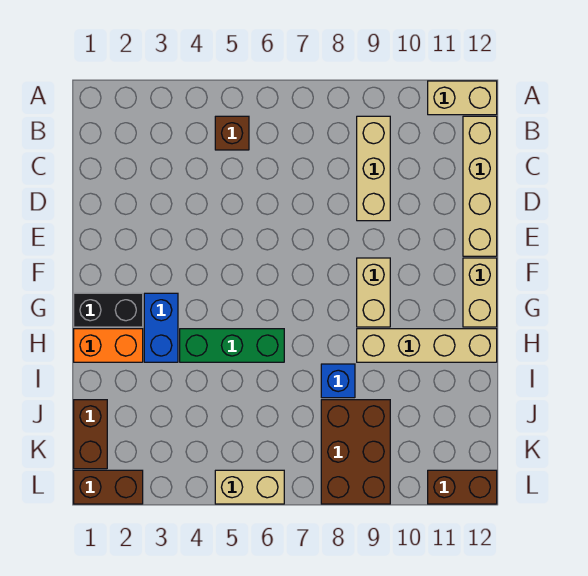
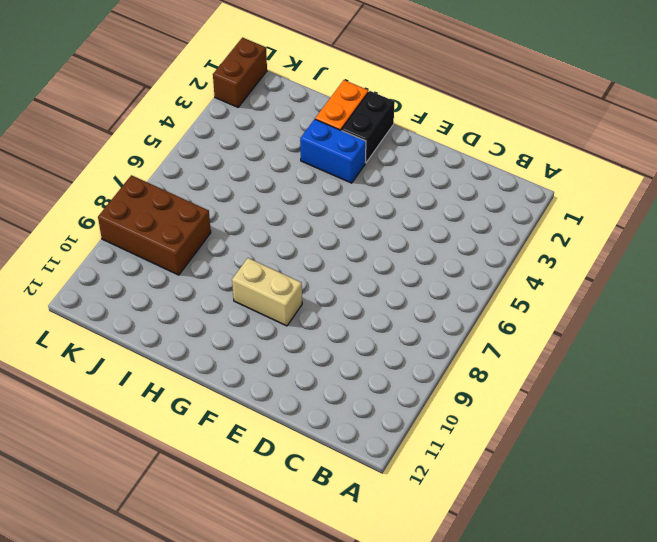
none -> tan brick A11:A12 level 1
none -> brown brick B5 level 1
none -> tan brick B9:D9 level 1

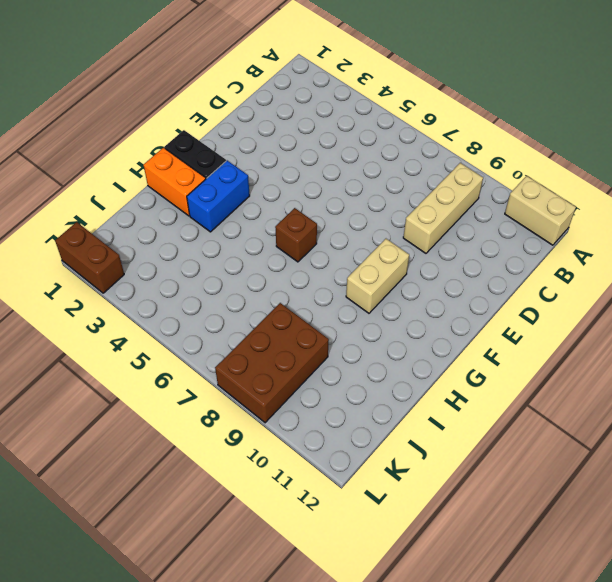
brown brick G6 level 1 -> brown brick B5 level 1
none -> tan brick B12:E12 level 1
none -> tan brick F12:G12 level 1
none -> green brick H4:H6 level 1

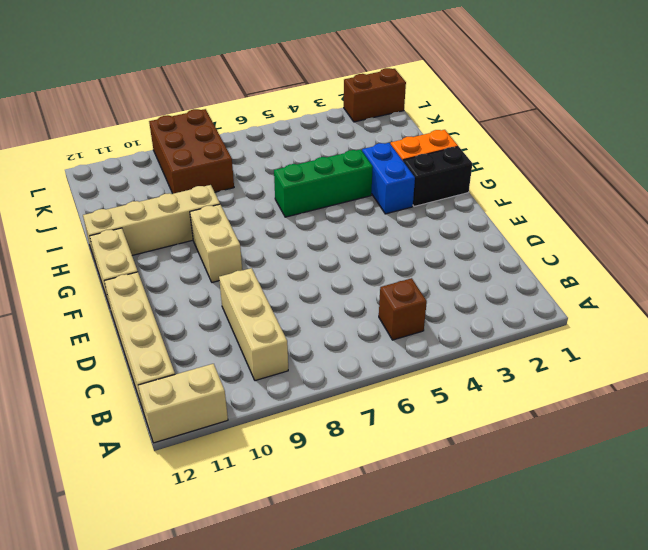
none -> blue brick I8 level 1
none -> brown brick J1:K1 level 1
none -> tan brick L5:L6 level 1

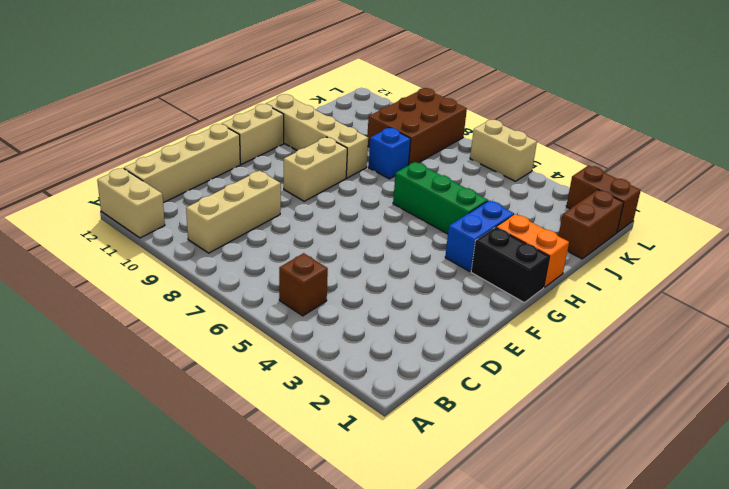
none -> brown brick L11:L12 level 1

